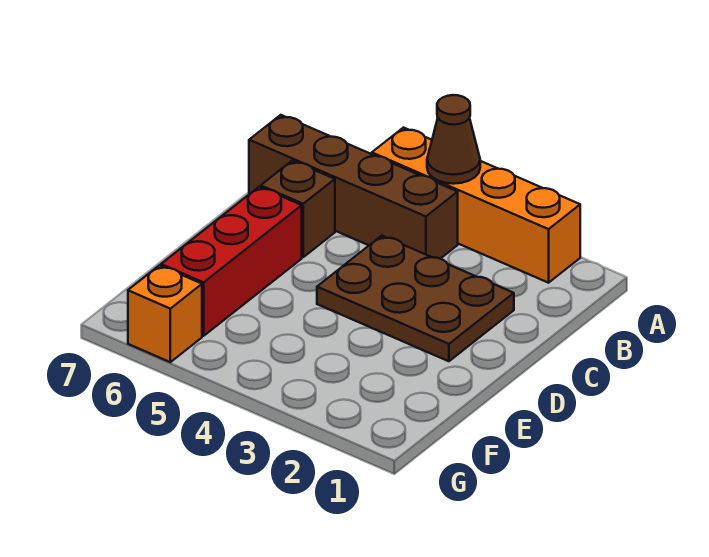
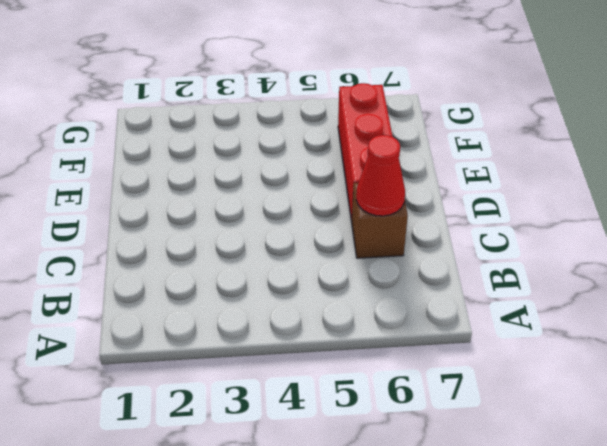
red cone C6 level 2 -> none
none -> orange brick A2:A5 level 1
none -> brown brick B4:B7 level 1

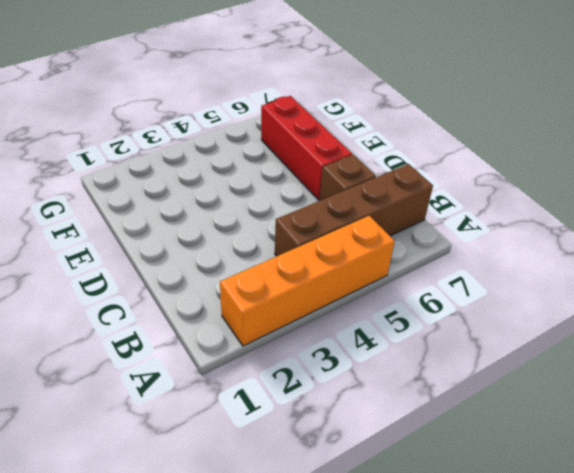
none -> brown plate C2:D4 level 1
none -> orange brick G6 level 1

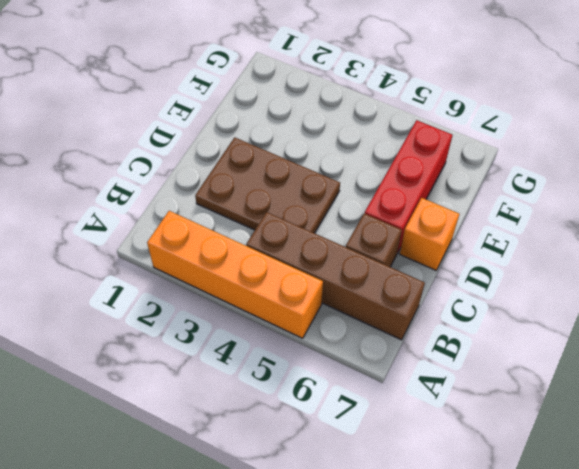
orange brick D7 level 1 -> orange brick G6 level 1
none -> brown cone A4 level 2

